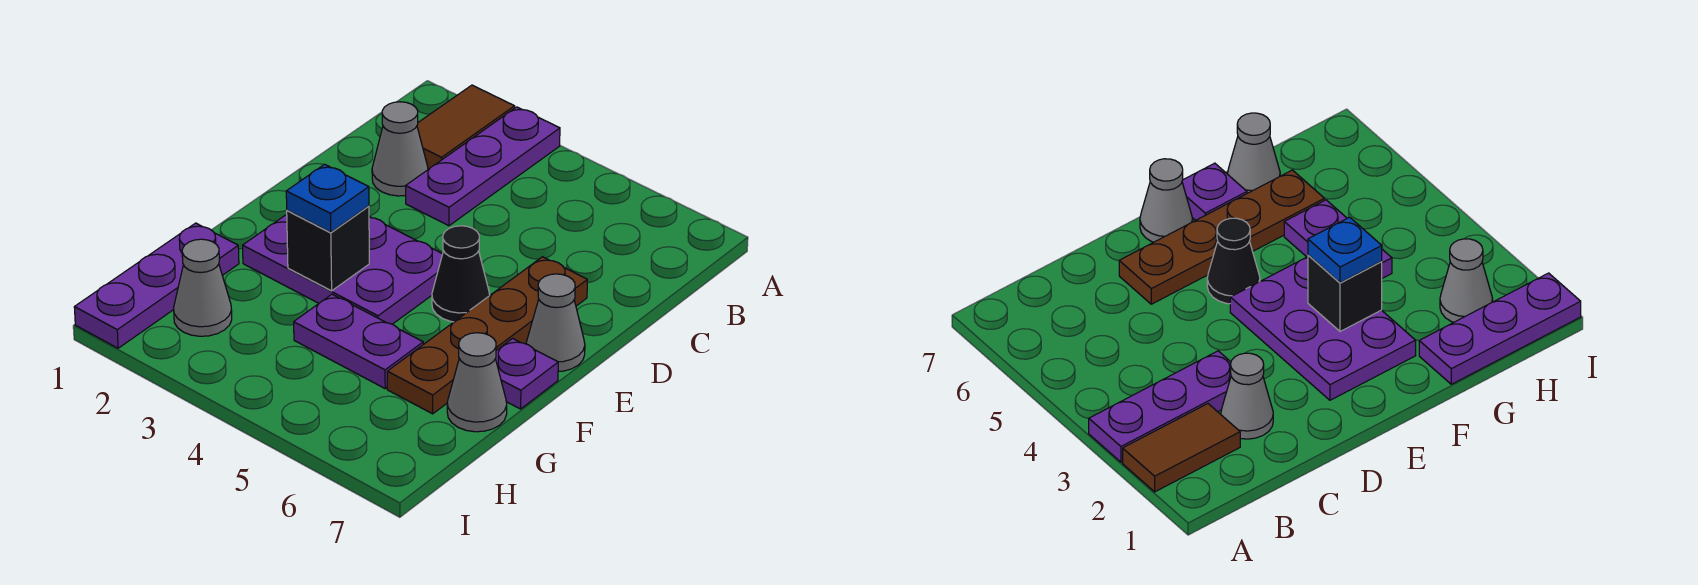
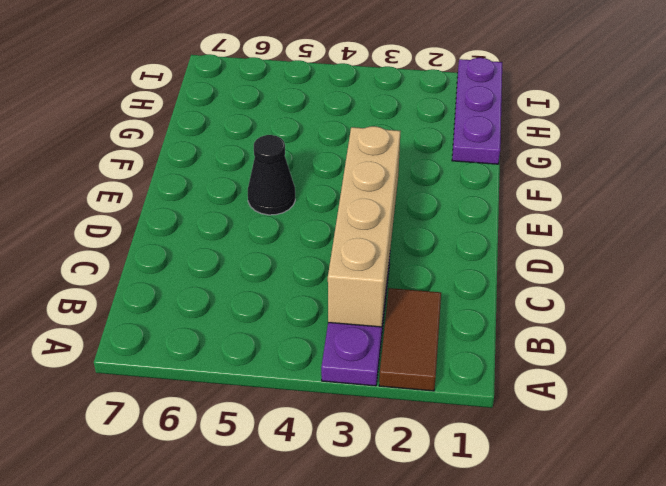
tan brick B3:E3 level 2 -> none
none -> grey cone C2 level 1
none -> brown plate D6:G6 level 1
none -> purple plate E2:F4 level 1

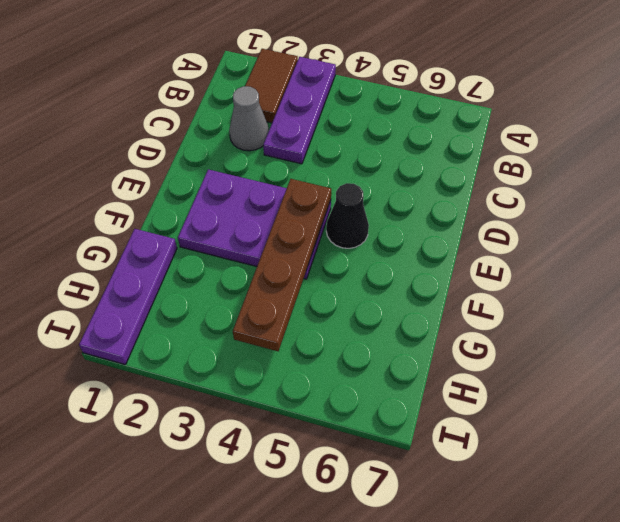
brown plate E4:H4 level 2 -> brown plate D6:G6 level 1
none -> grey cone E7 level 1
none -> purple plate F7 level 1
none -> purple plate G4:G5 level 1

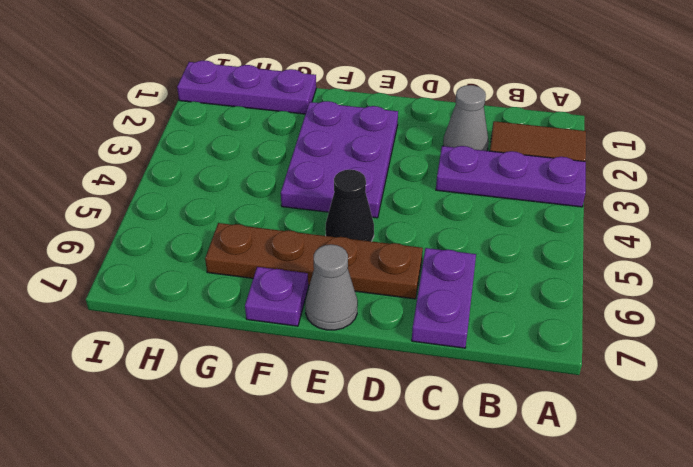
purple plate C6:C7 level 1 -> purple plate G4:G5 level 1
none -> grey cone G7 level 1
none -> grey cone H2 level 1
none -> black brick F3 level 2

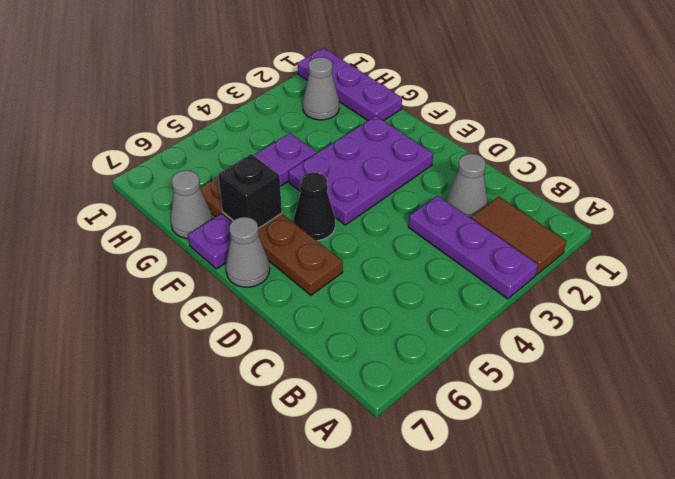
black brick F6 level 2 -> black brick F3 level 2
none -> blue plate F3 level 3

